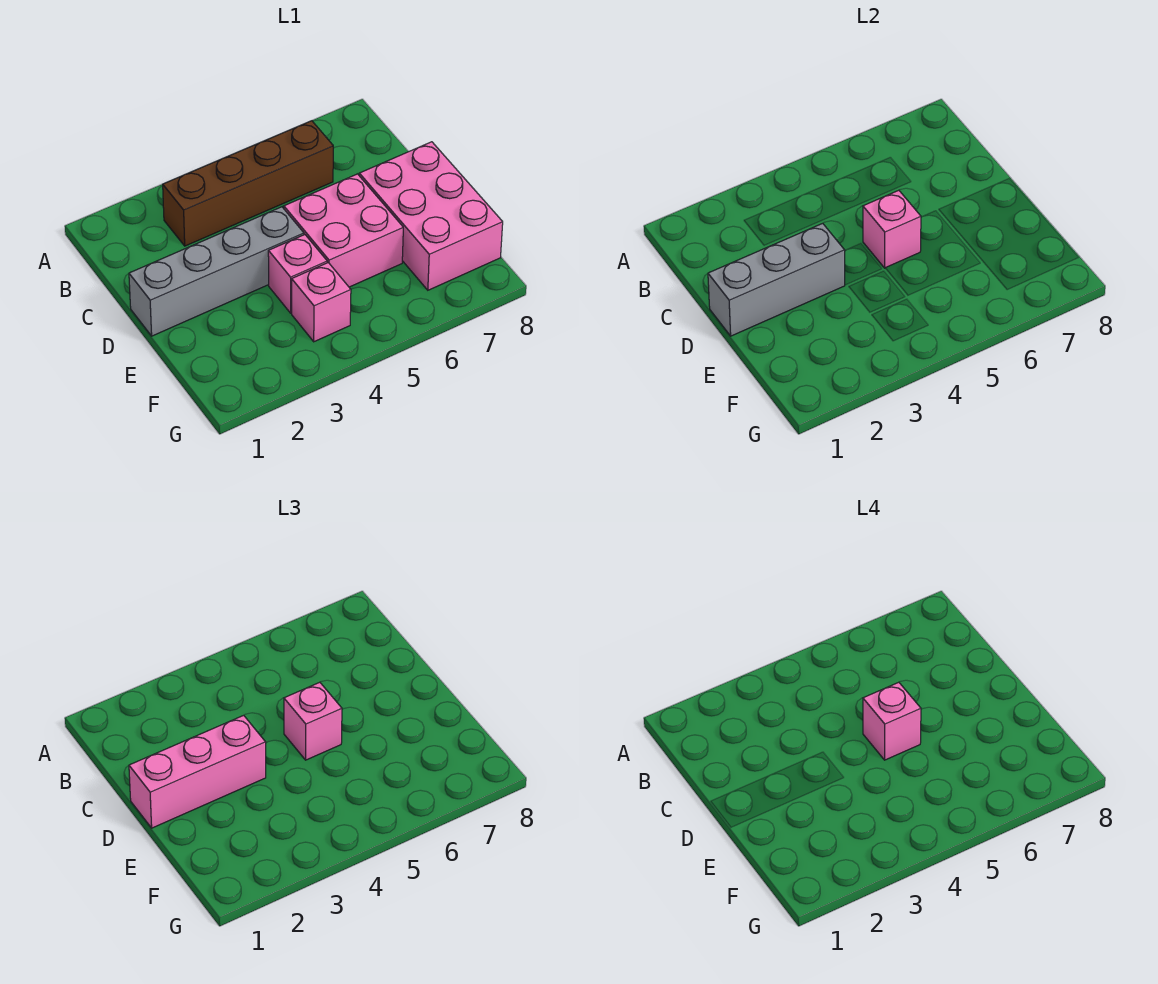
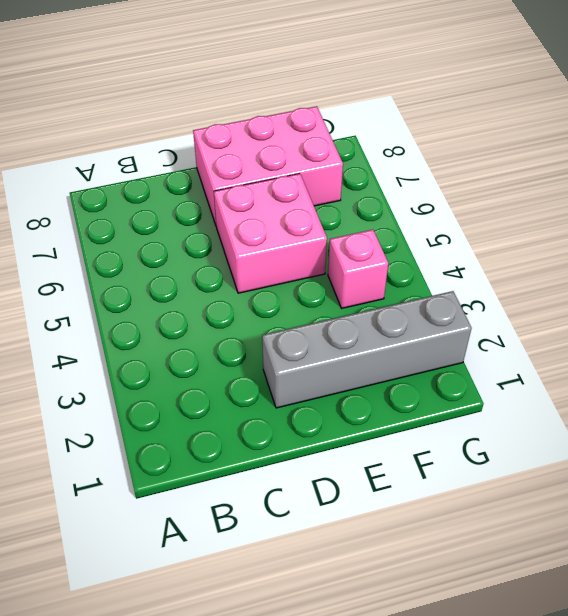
grey brick D2:G2 level 1 -> grey brick D1:D4 level 1
none -> brown brick B3:B6 level 1
none -> pink brick E4 level 1

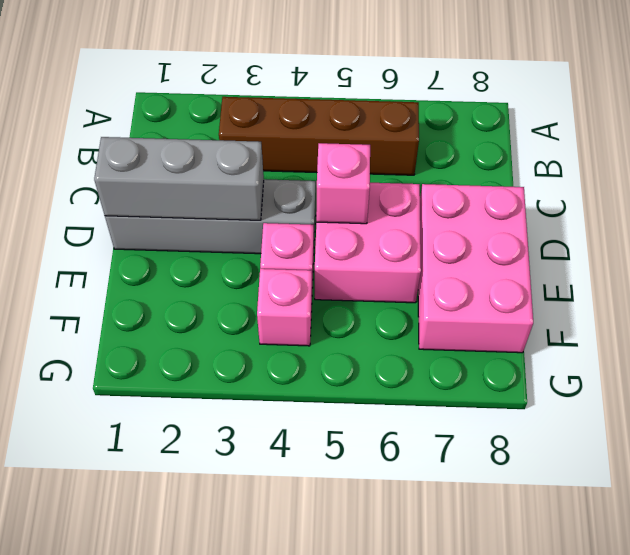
none -> pink brick D1:D3 level 3
none -> pink brick D5 level 3

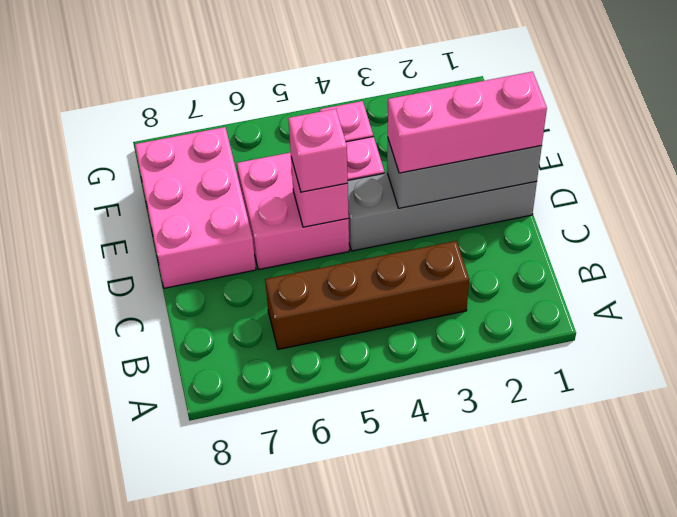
none -> pink brick D5 level 4

